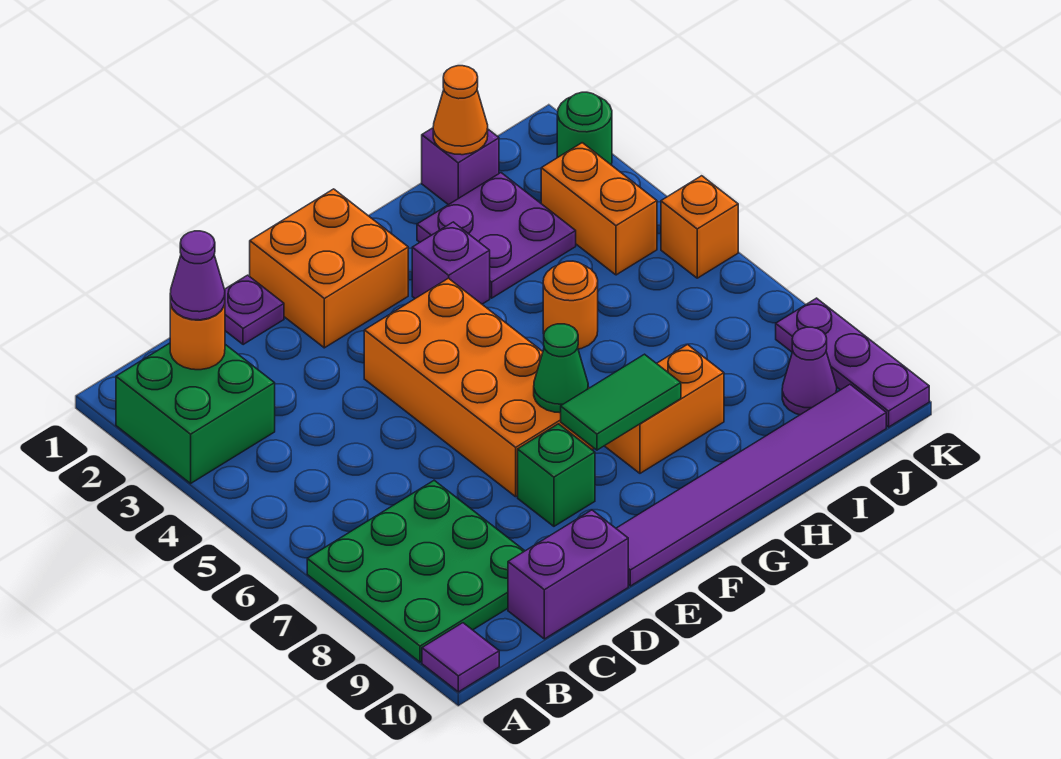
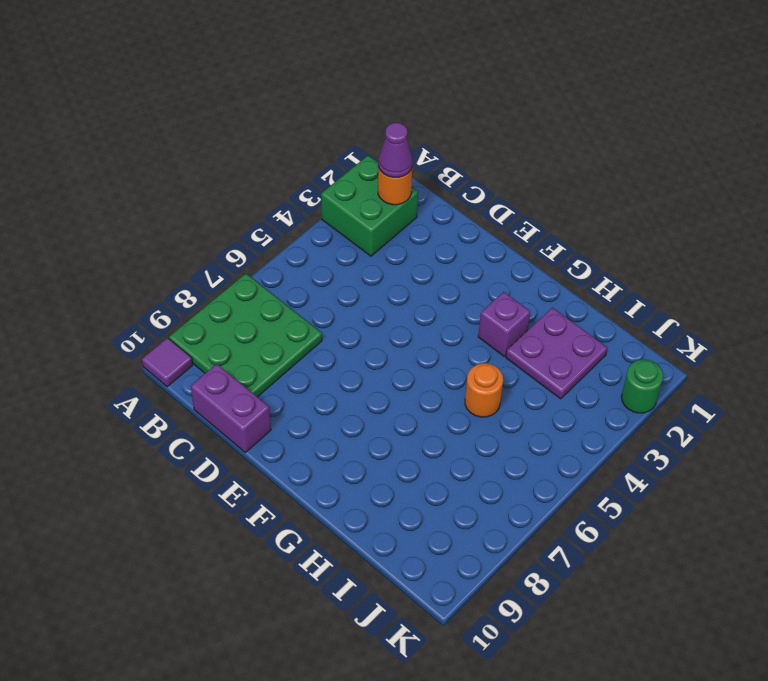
none -> purple plate D1 level 1
none -> orange brick E1:F2 level 1
none -> orange brick E4:F7 level 1

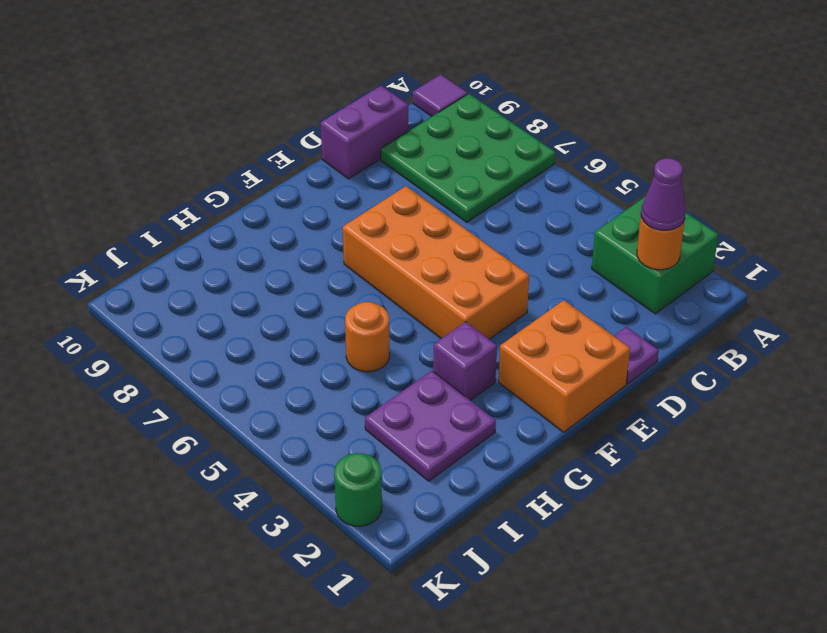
none -> green brick E8 level 1
none -> purple tile E10:J10 level 1
none -> orange brick G8:H8 level 1

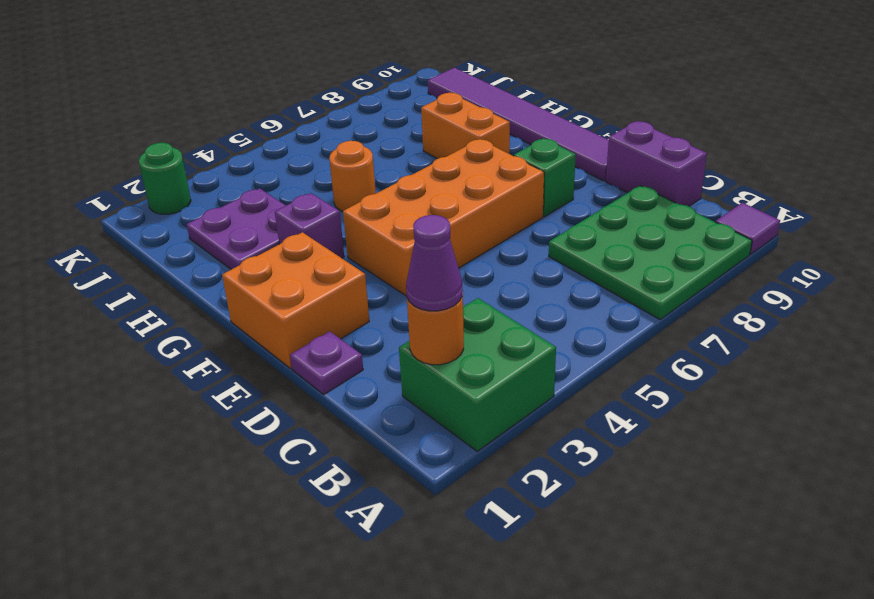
none -> purple brick I1 level 1
none -> orange brick J3:J4 level 1
none -> purple cone J9 level 1

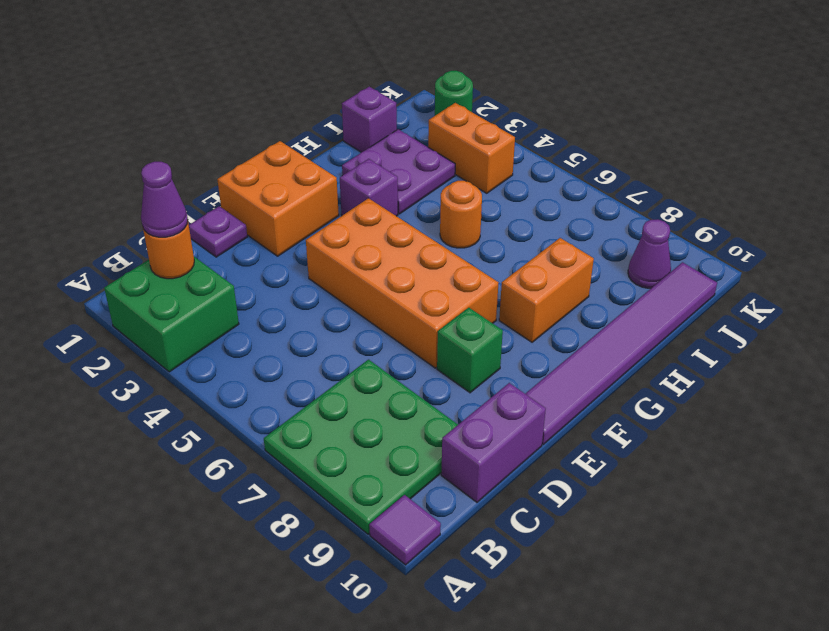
none -> orange brick K5 level 1
none -> purple plate K8:K10 level 1
none -> green cone F7 level 2

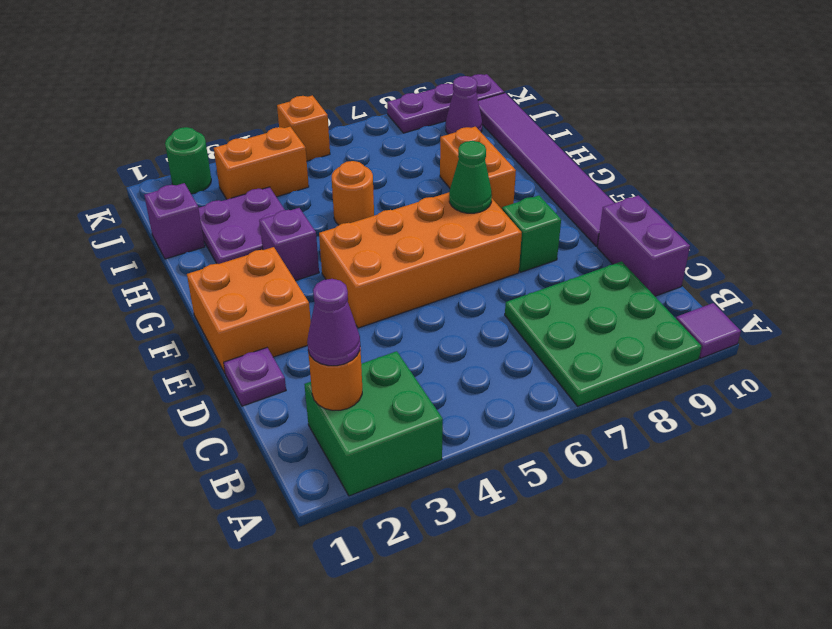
none -> green tile F8:G8 level 2
none -> orange cone I1 level 2

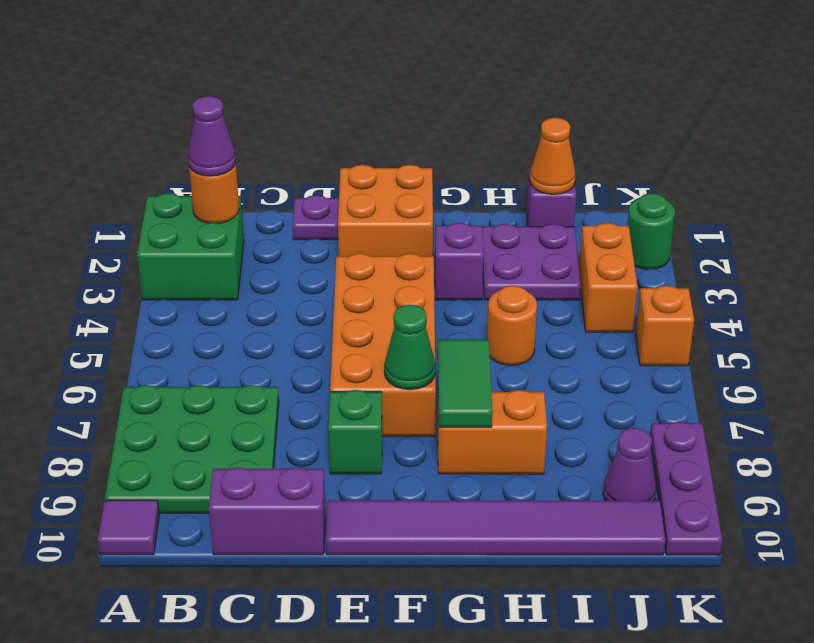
green tile G7:G8 level 2 -> green tile F8:G8 level 2

